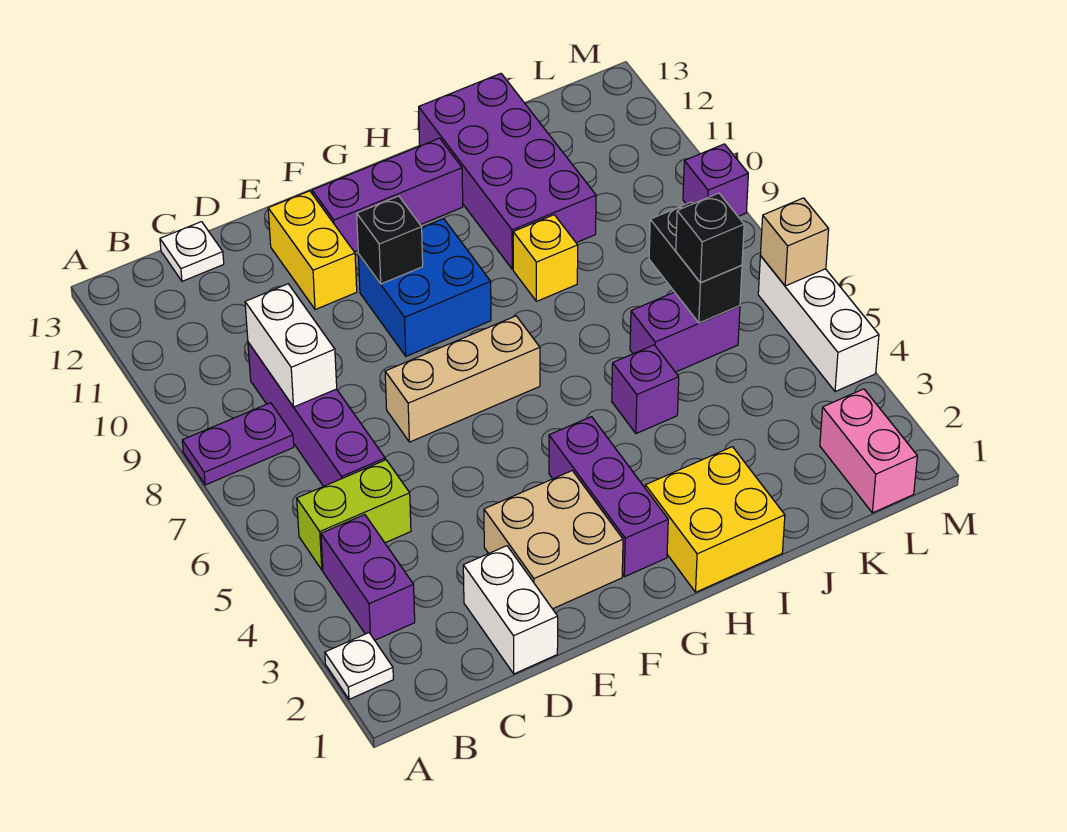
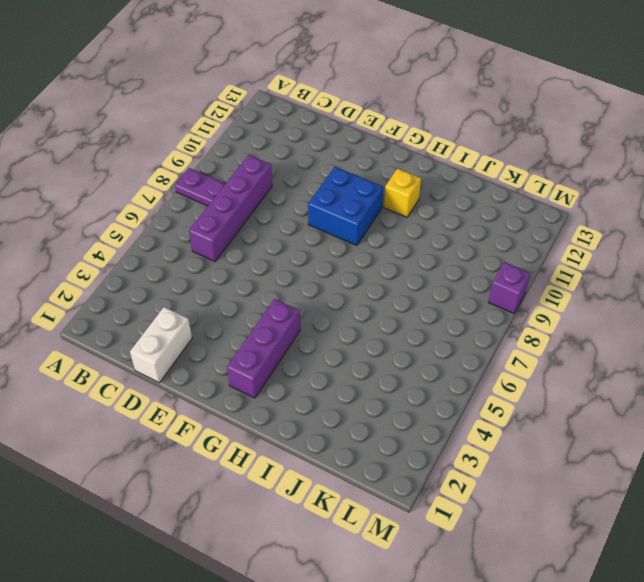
yellow brick H11 level 1 -> yellow brick I9 level 1
none -> white plate A2 level 1
none -> purple brick B3:B4 level 1
none -> lime brick B5:C5 level 1

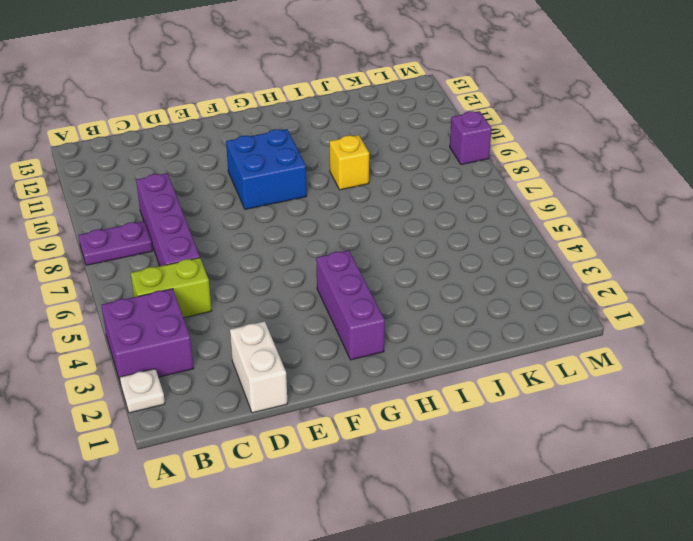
purple brick A3:B4 level 1 -> purple brick B3:B4 level 1
none -> white plate C13 level 1
none -> tan brick E2:F3 level 1
none -> tan brick E7:G7 level 1

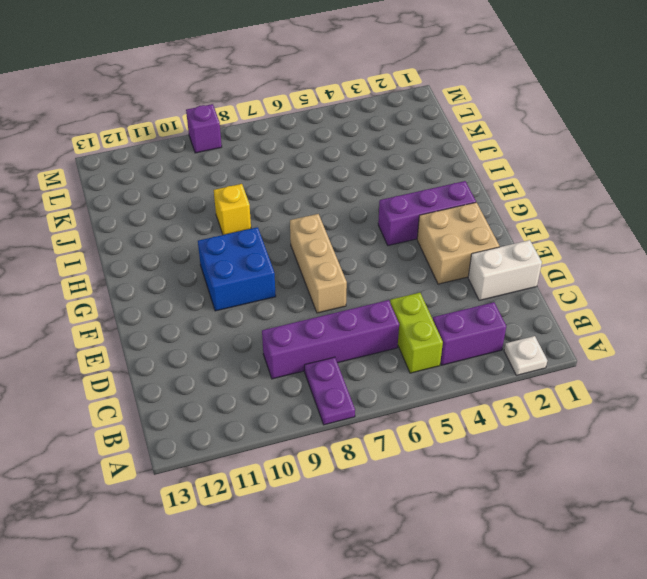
none -> white plate C13 level 1
none -> yellow brick E11:E12 level 1
none -> purple brick F12:H12 level 1

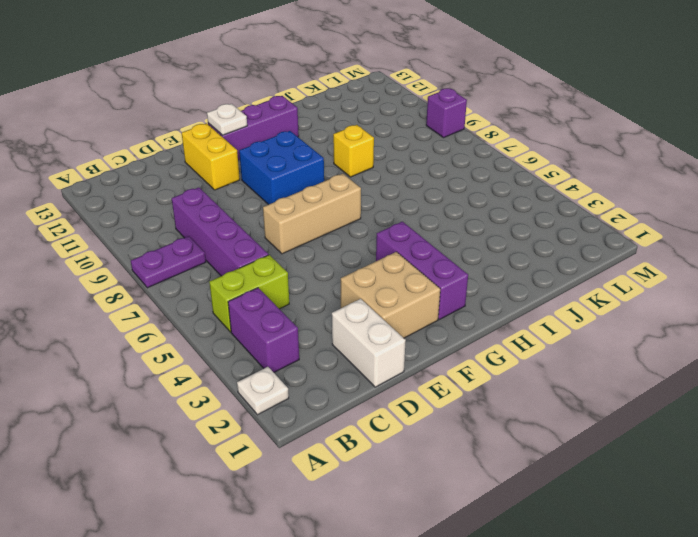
white plate F12 level 2 -> white plate C13 level 1
none -> yellow brick H1:I2 level 1
none -> purple brick I5 level 1
none -> purple brick I10:J13 level 1

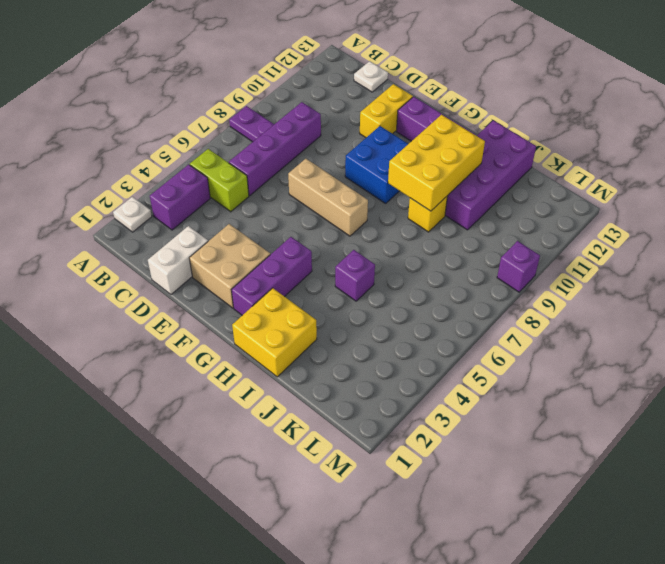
yellow brick H9:I11 level 2 -> none
none -> purple brick J6:K6 level 1
none -> pink brick L1:L2 level 1
none -> white brick M4:M6 level 1

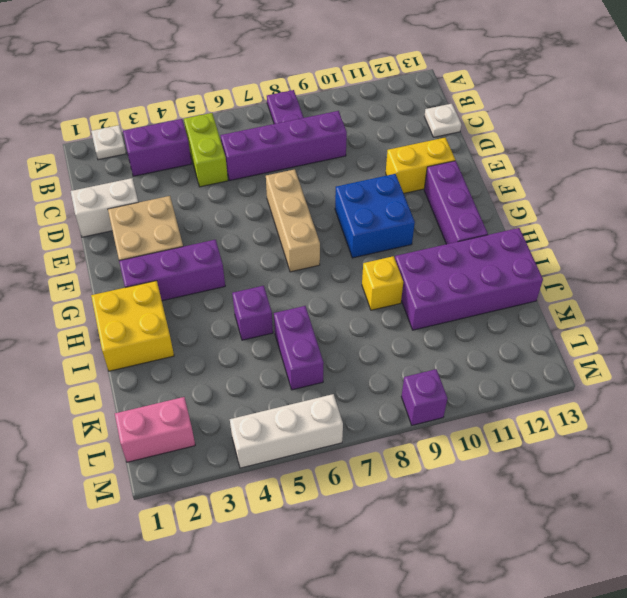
none -> white brick C8:C9 level 2
none -> black brick F10 level 2
none -> black brick K6:K7 level 2

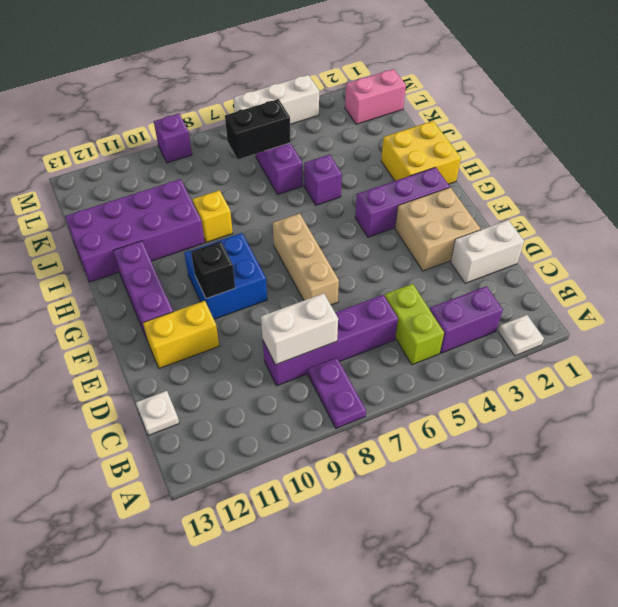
none -> tan brick M6 level 2
none -> black brick K6 level 3

